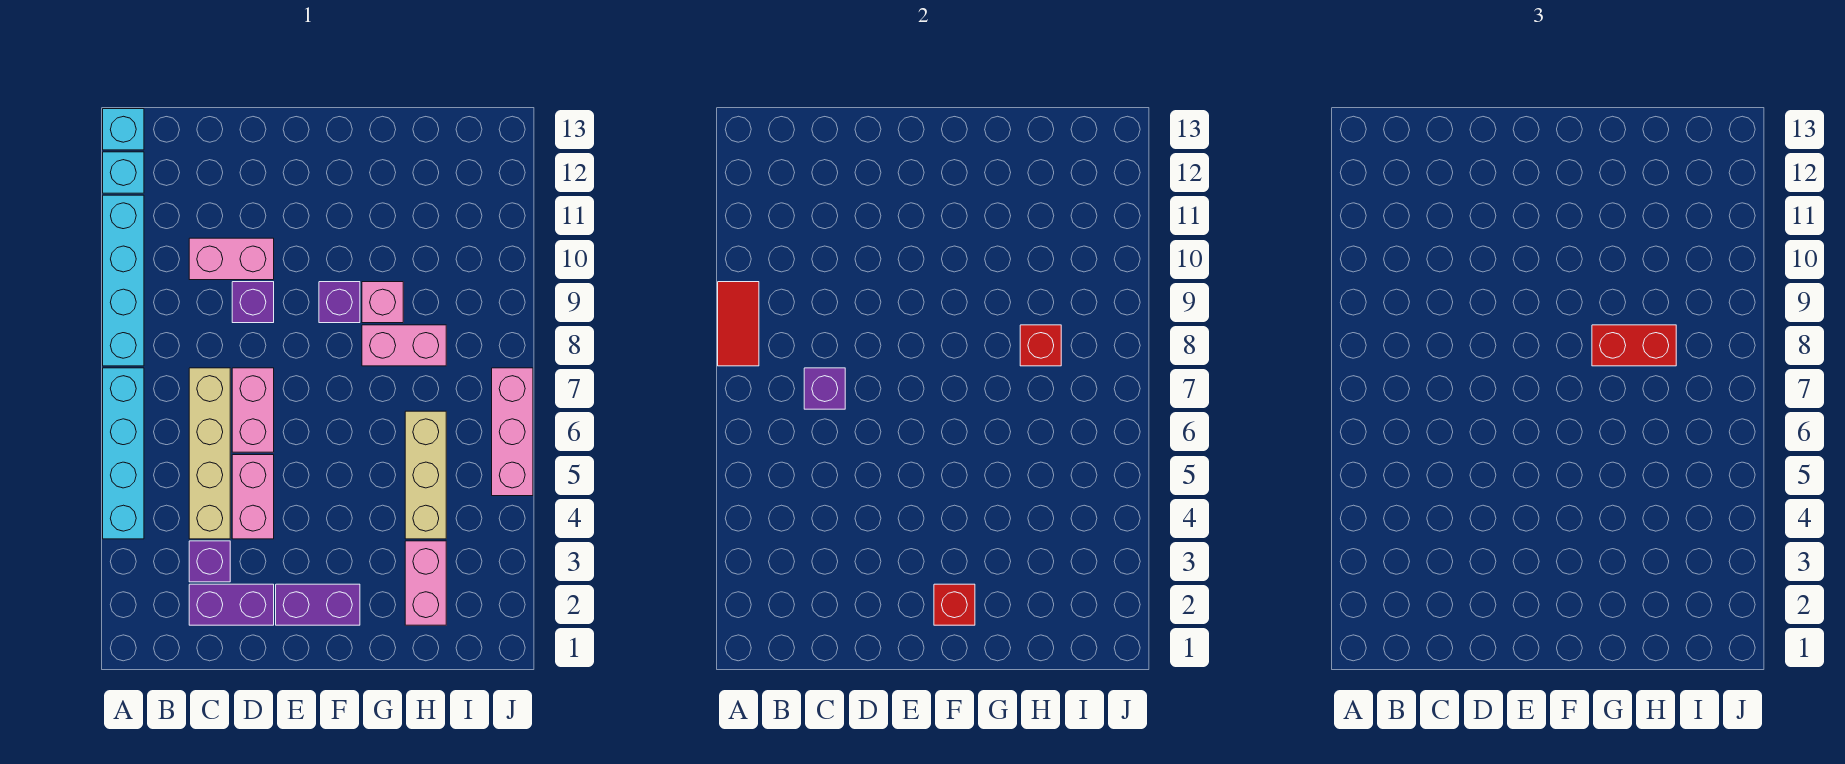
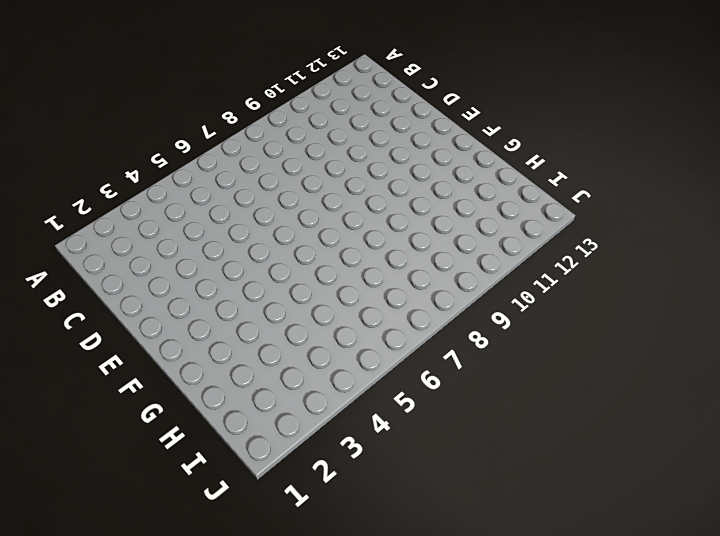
none -> cyan brick A4:A7 level 1
none -> cyan brick A8:A11 level 1
none -> cyan brick A12 level 1

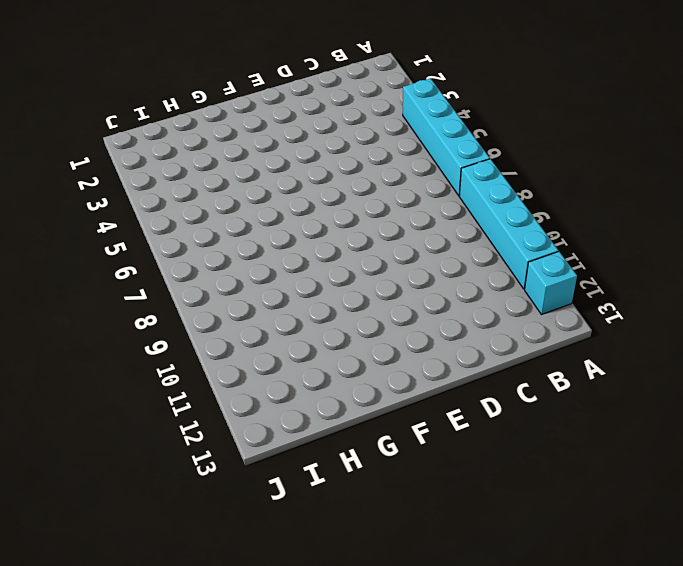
none -> cyan brick A13 level 1
none -> purple brick C2:D2 level 1
none -> purple brick C3 level 1

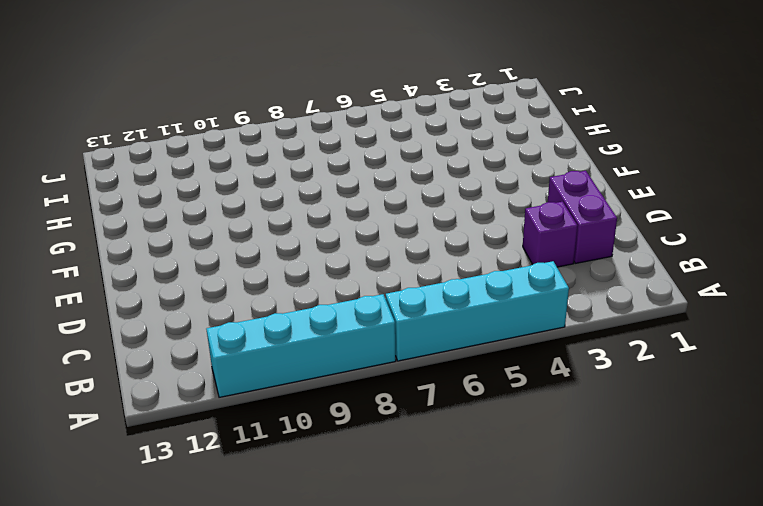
none -> cyan brick A12 level 1
none -> cyan brick A13 level 1
none -> tan brick C4:C7 level 1

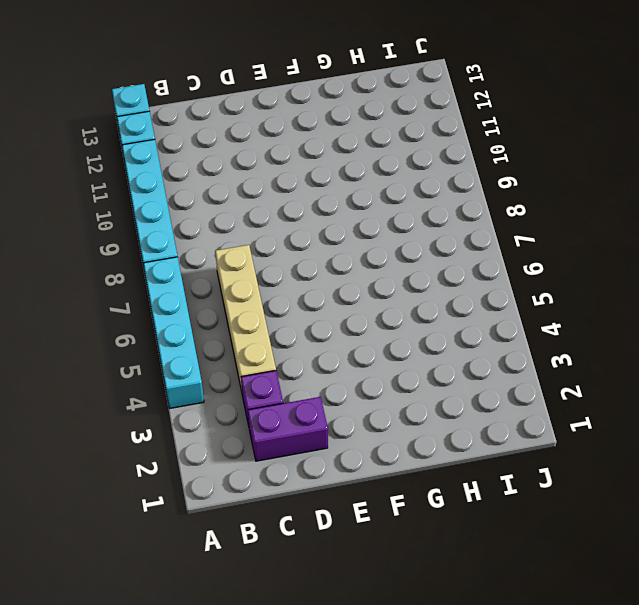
none -> pink brick C10:D10 level 1
none -> pink brick D4:D5 level 1
none -> pink brick D6:D7 level 1

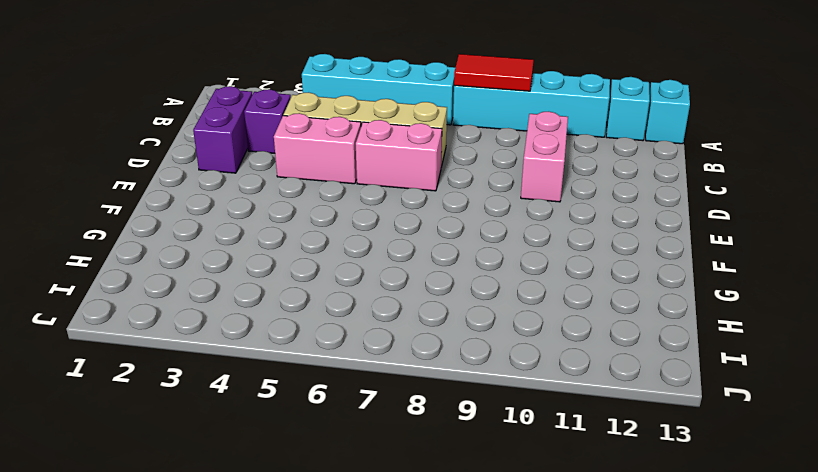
none -> purple brick D9 level 1
none -> purple brick E2:F2 level 1
none -> purple brick F9 level 1

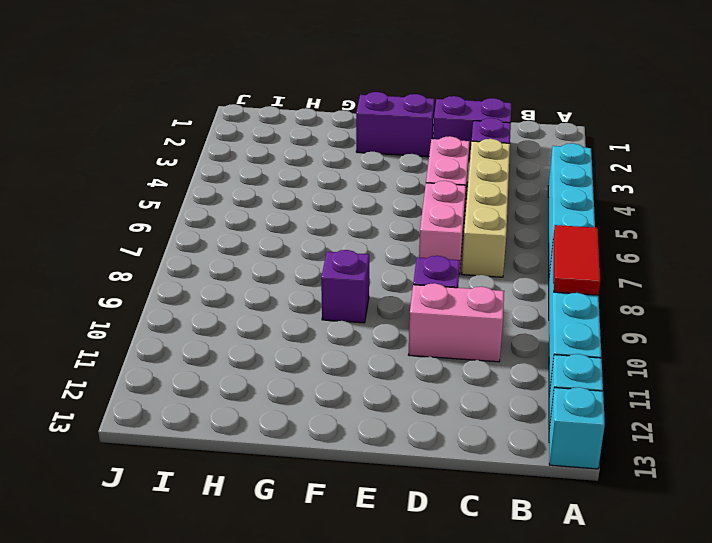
none -> pink brick G8:H8 level 1
none -> pink brick G9 level 1
none -> pink brick H2:H3 level 1

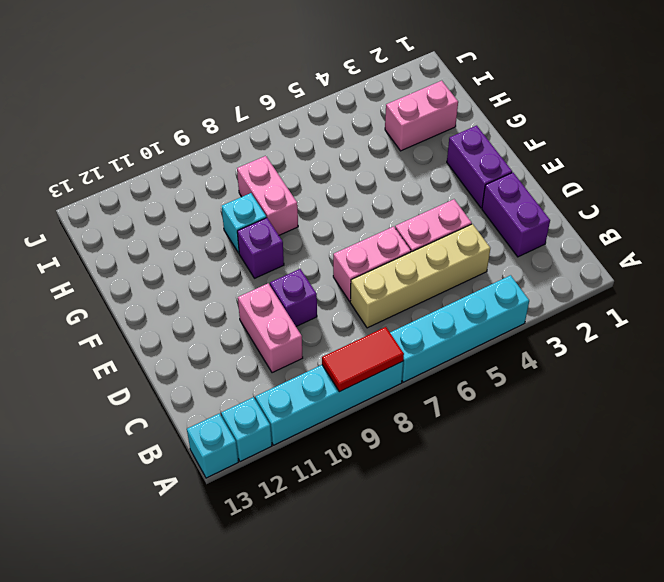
cyan brick G9 level 1 -> pink brick G9 level 1
none -> purple brick C3 level 1
none -> tan brick H4:H6 level 1
none -> pink brick J5:J7 level 1

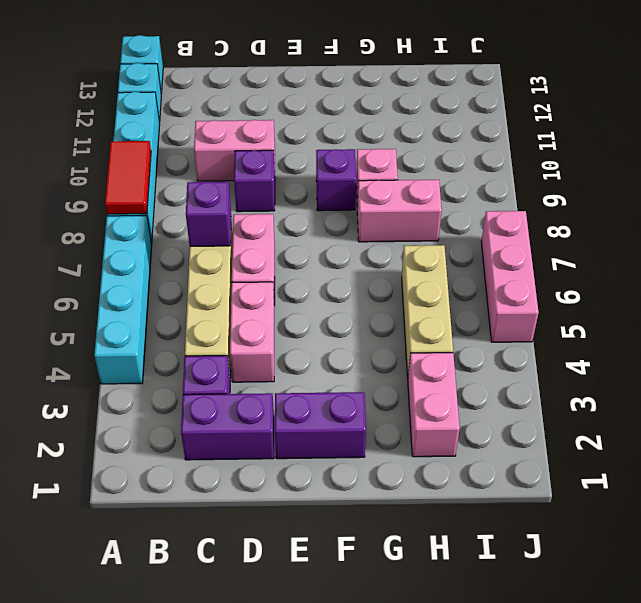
none -> red brick F2 level 2
none -> red brick H8 level 2
none -> red brick G8:H8 level 3

